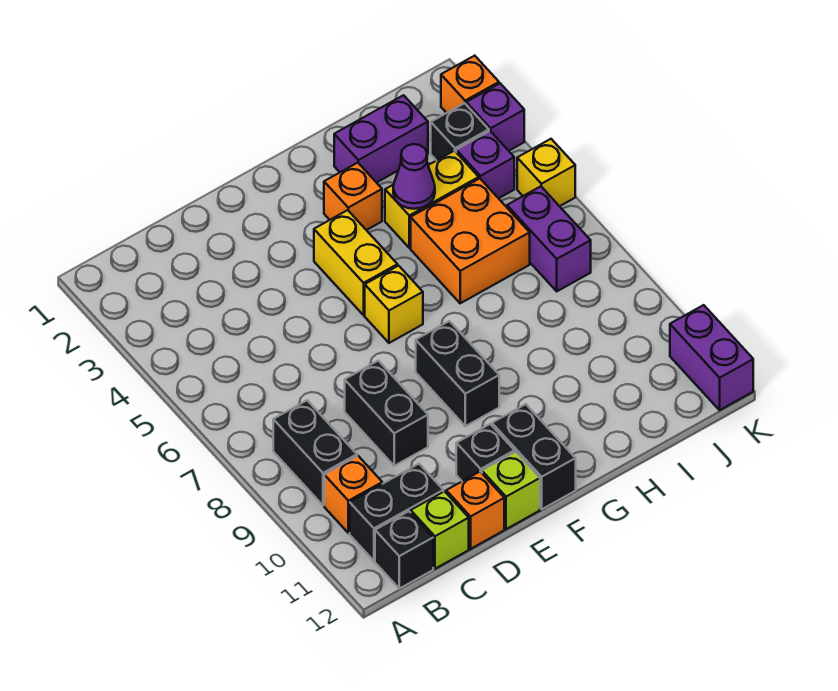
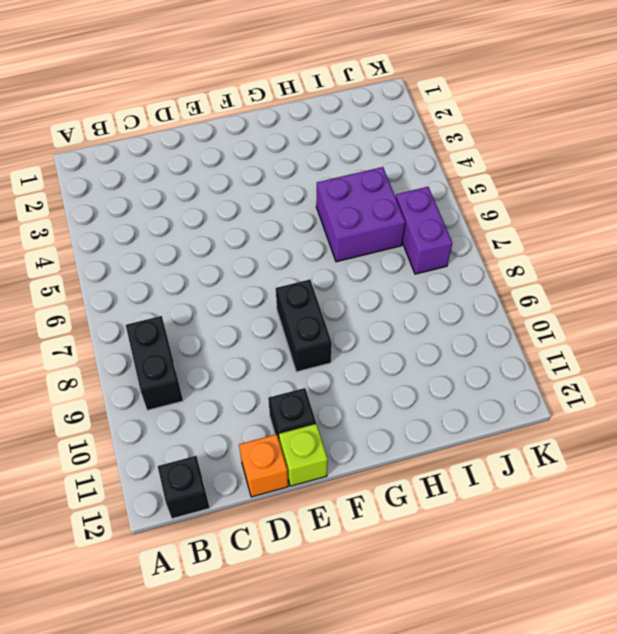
purple brick H5:I6 level 1 -> orange brick H5:I6 level 1
none -> orange brick B10 level 1
none -> black brick B11:C11 level 1
none -> lime brick C12 level 1

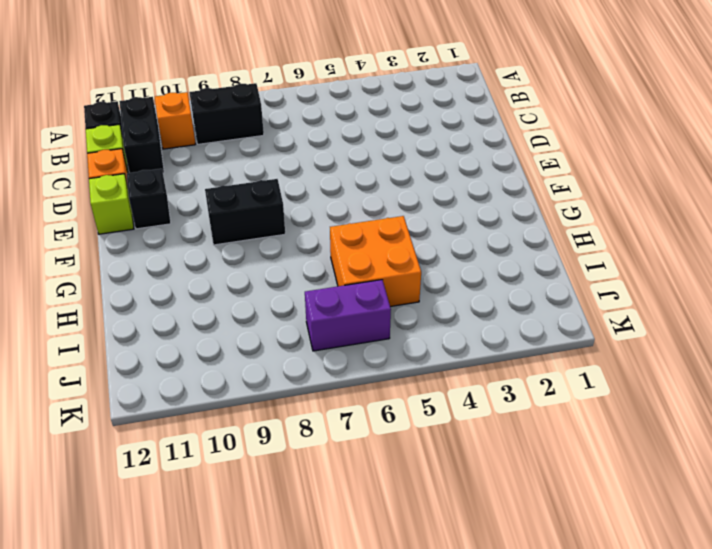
none -> black brick D8:D9 level 1
none -> yellow brick F4:F5 level 1
none -> yellow brick F6 level 1

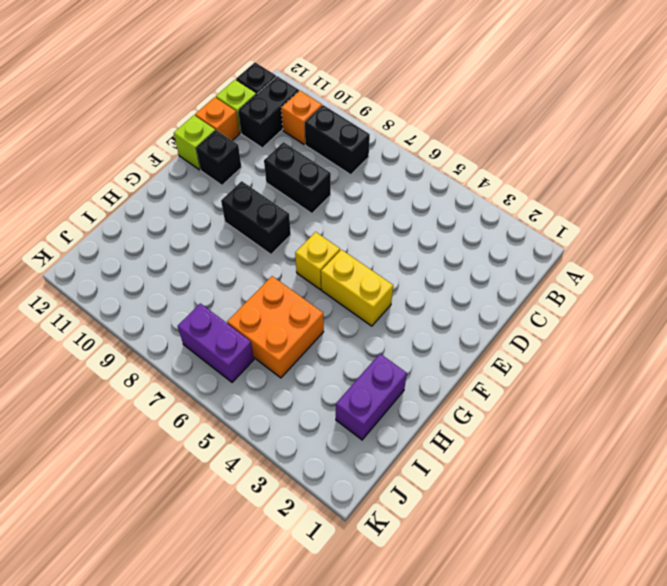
none -> black brick F11:F12 level 1
none -> orange brick G3 level 1
none -> yellow brick H4:I4 level 1

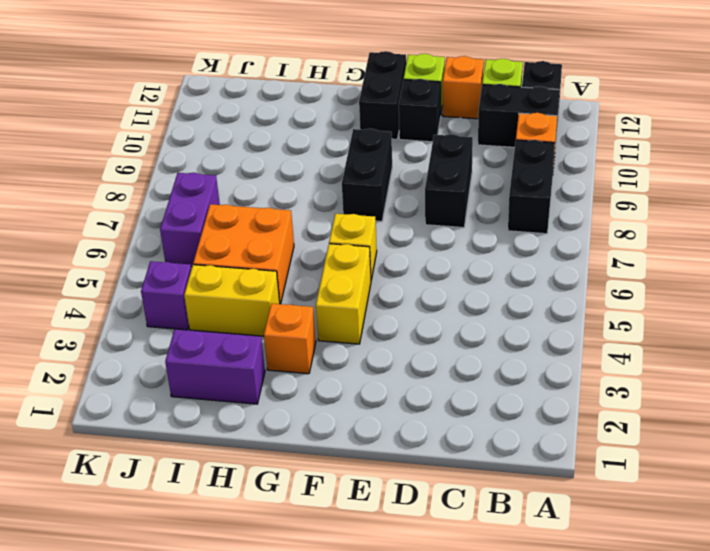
none -> black brick J3 level 1
none -> orange brick K2 level 1
none -> purple brick K3 level 1

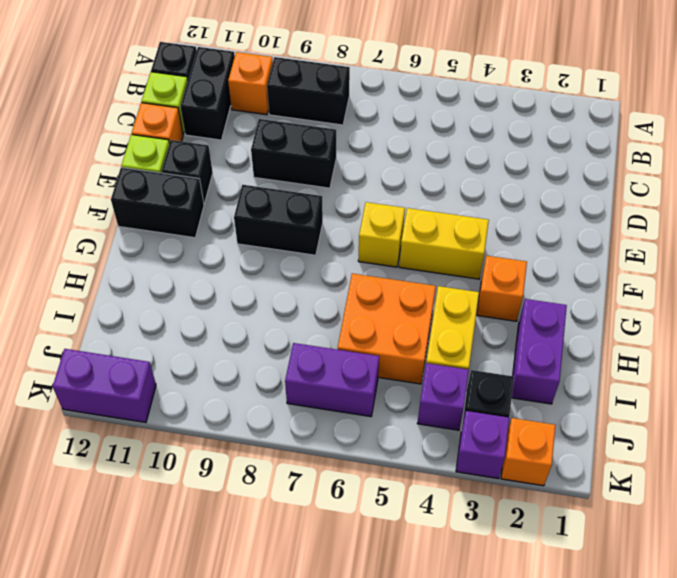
none -> yellow brick K5 level 1
none -> purple cone H4 level 2

